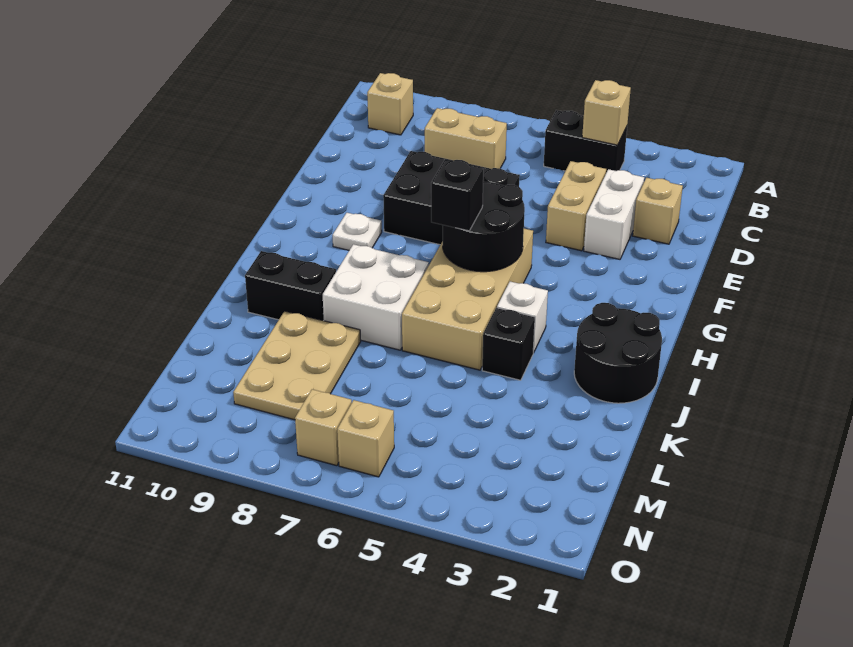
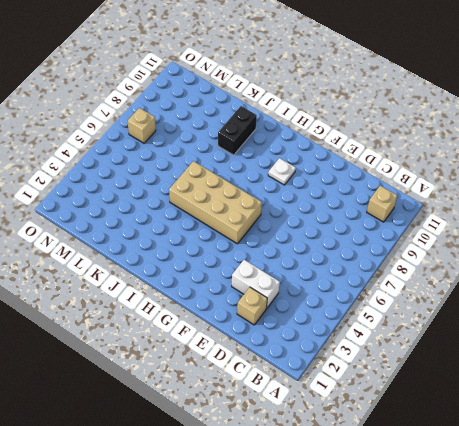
none -> black brick B4:B5 level 1
none -> tan brick C7:C8 level 1
none -> tan brick D4:E4 level 1

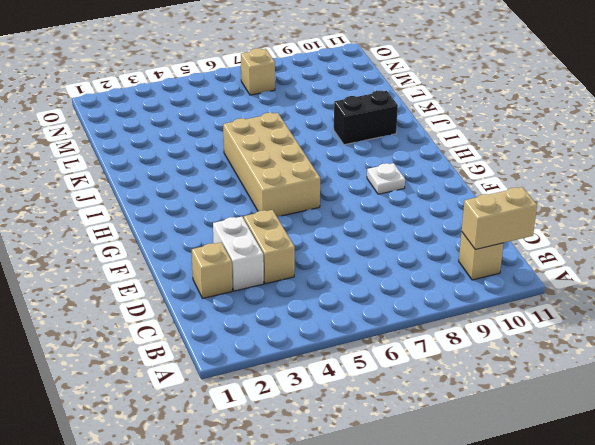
tan brick B10:B11 level 2 -> tan brick C7:C8 level 1
none -> black brick B4:B5 level 1
none -> black brick E6:F8 level 1
none -> black round brick I1:J2 level 1

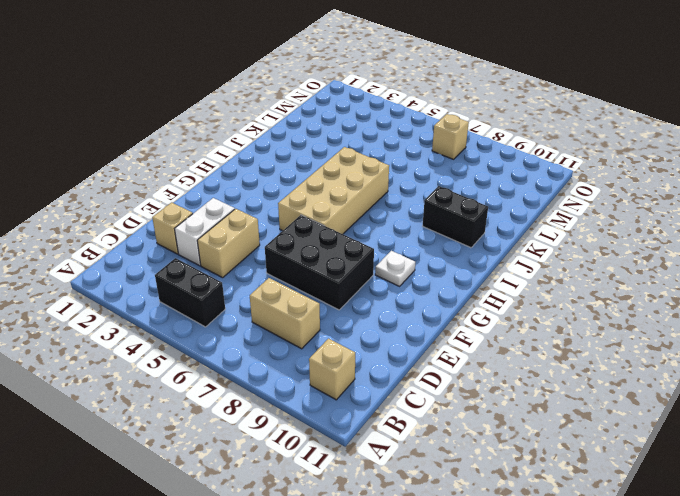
none -> black round brick I1:J2 level 1
none -> white brick I4 level 1
none -> white brick I7:J8 level 1

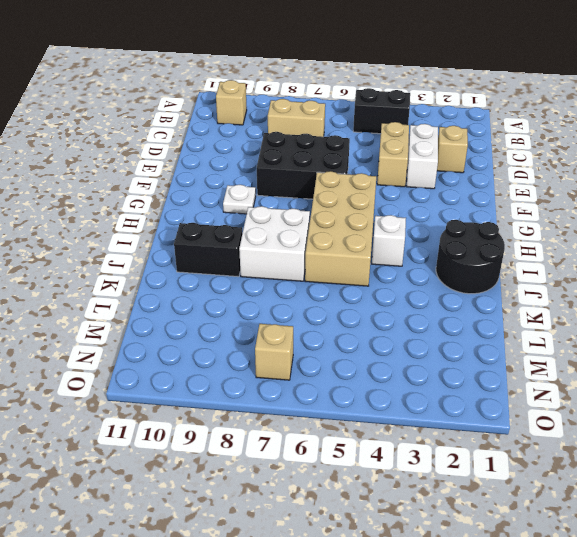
none -> black brick J4 level 1
none -> tan plate K8:M9 level 1
none -> tan brick N6 level 1

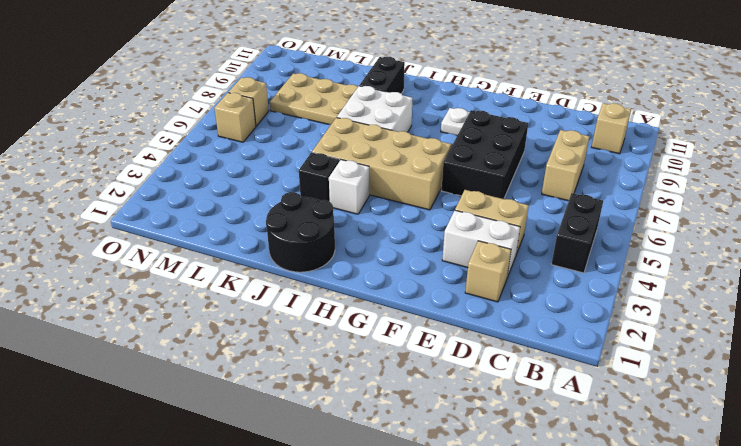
none -> tan brick B4 level 2
none -> black round brick G5:H6 level 2
none -> black brick H6 level 3

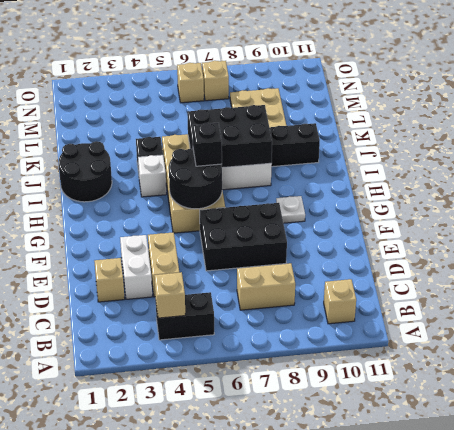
black brick I6:J8 level 2 -> none

